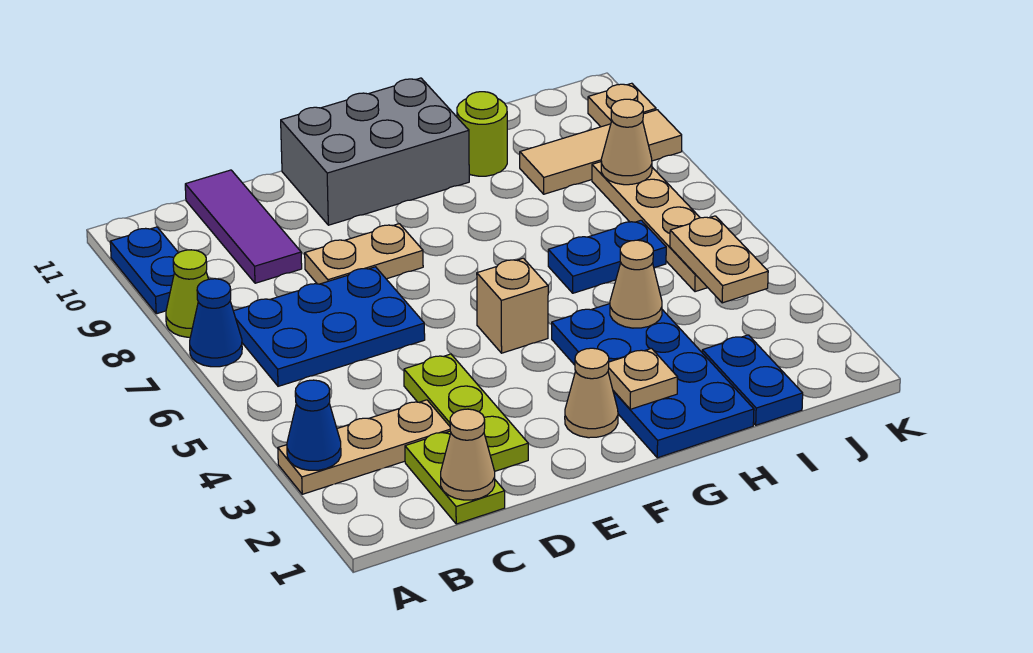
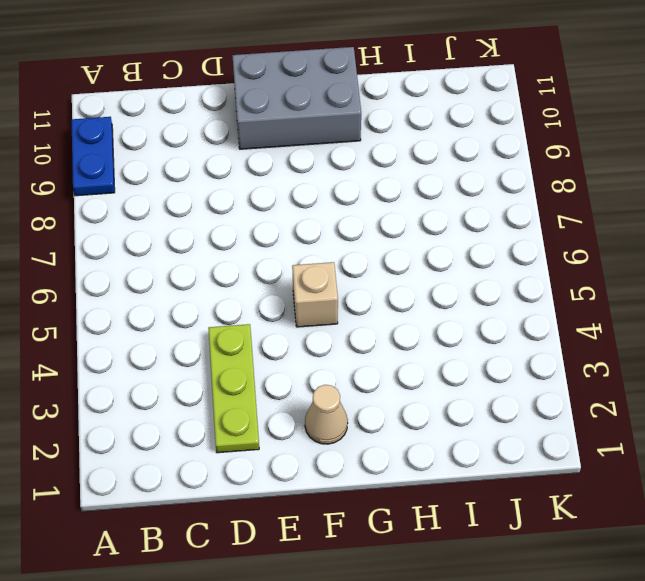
none -> tan plate A3:C3 level 1
none -> blue cone A7 level 1
none -> lime cone A8 level 1

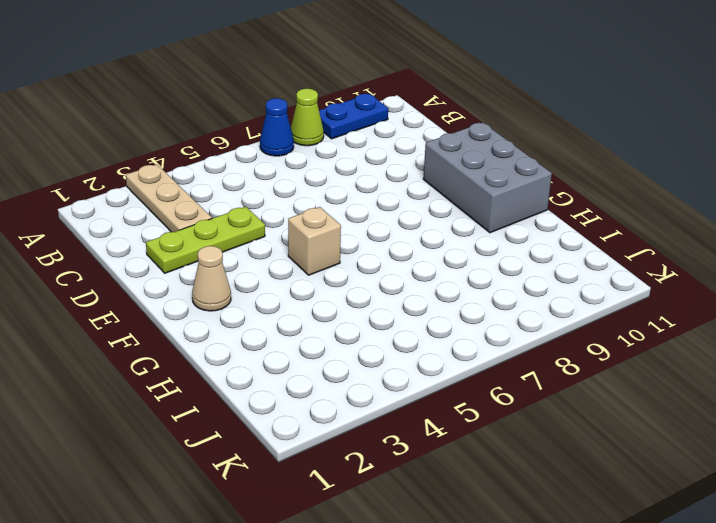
none -> blue plate B6:D7 level 1
none -> lime plate C1:C2 level 1
none -> purple tile C9:C11 level 1

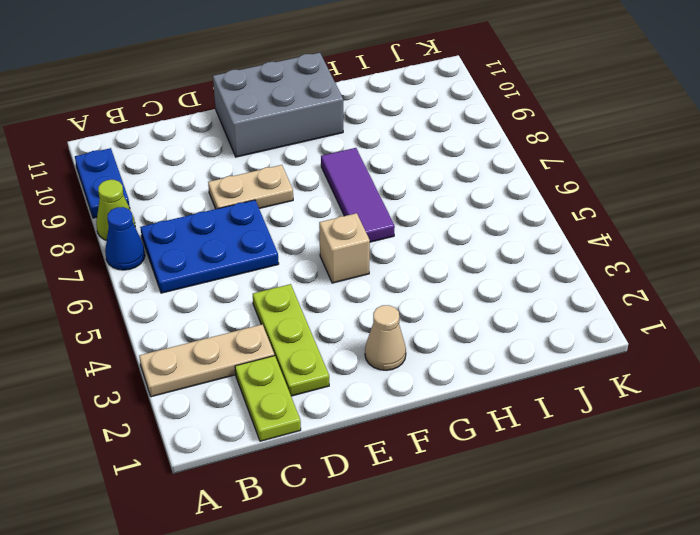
purple tile G6:G8 level 1 -> purple tile C9:C11 level 1
none -> blue plate G1:H4 level 1
none -> blue plate H6:I6 level 1
none -> lime round brick H10 level 1

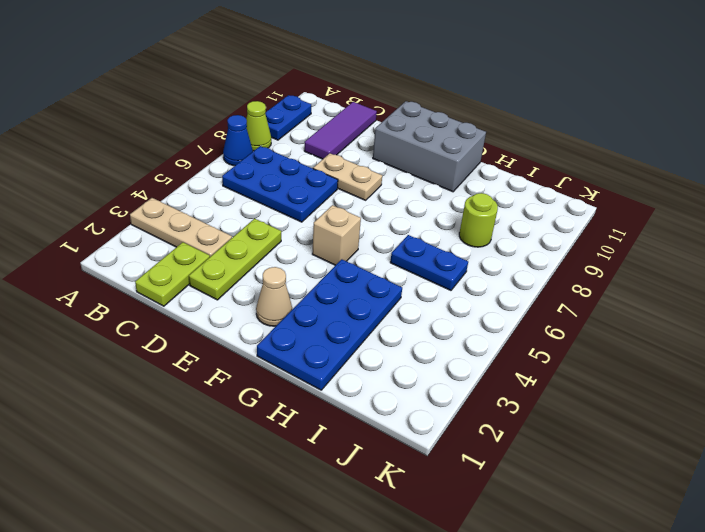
lime round brick I8 level 1 -> lime round brick H10 level 1
none -> blue plate I1:I2 level 1
none -> tan tile I9:K9 level 1
none -> tan plate J5:J8 level 1

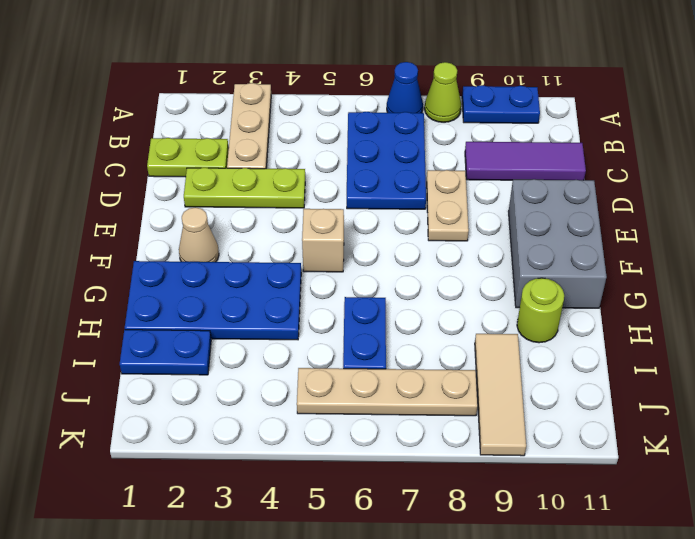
none -> tan plate K10 level 1
none -> blue cone A3 level 2
none -> tan cone C1 level 2

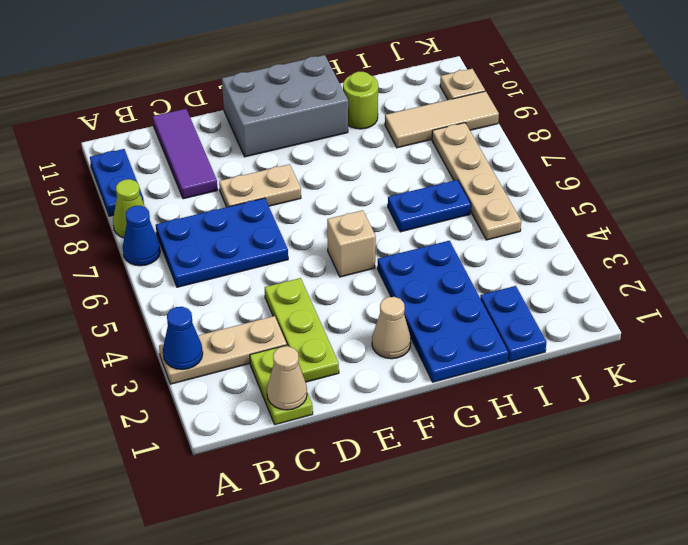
none -> tan plate G2 level 2
none -> tan cone H4 level 2
none -> tan plate J4:J5 level 2

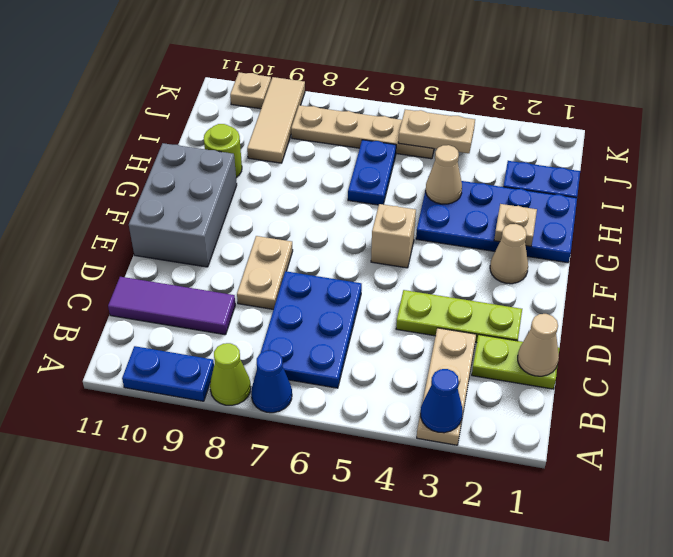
none -> tan cone J8 level 2

